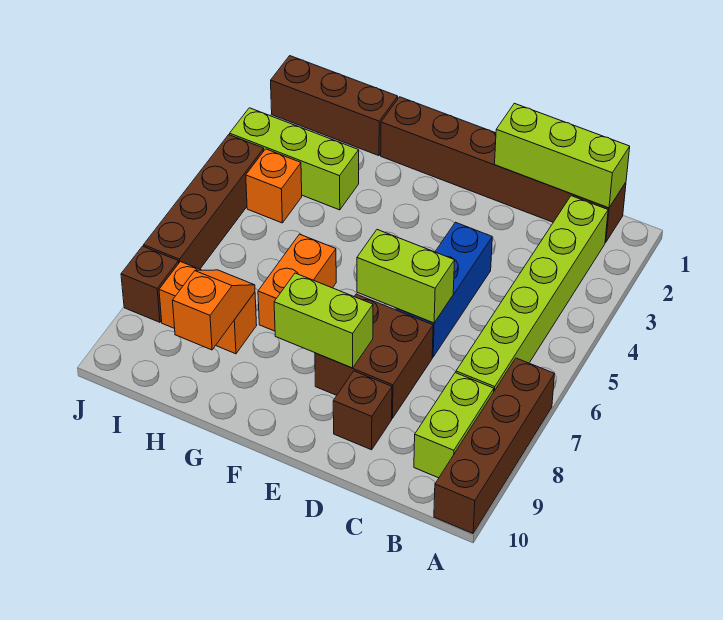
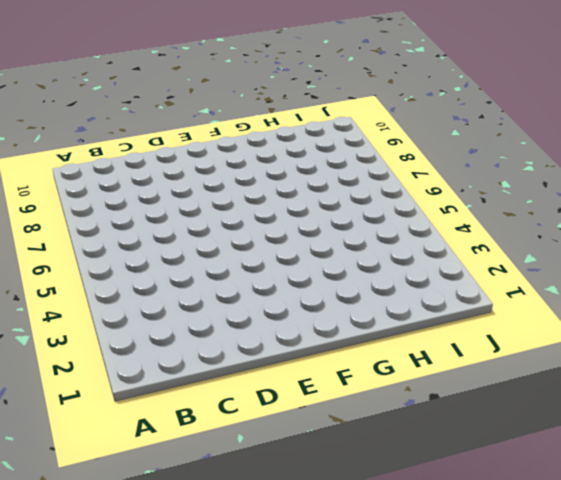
none -> brown brick A7:A10 level 1
none -> brown brick B1:G1 level 1
none -> lime brick B2:B7 level 1

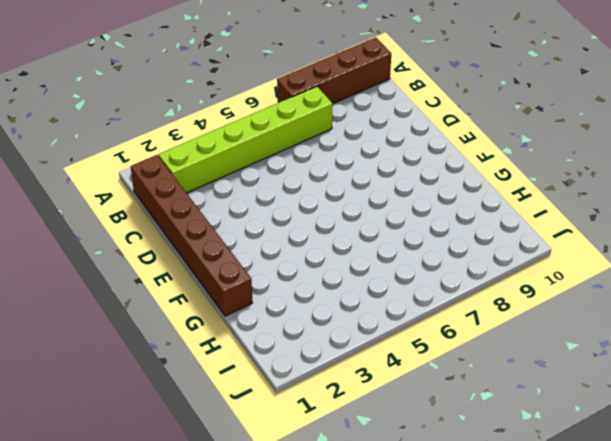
none -> lime brick B8:B9 level 1
none -> blue brick D4:D6 level 1
none -> brown brick D7:E8 level 1

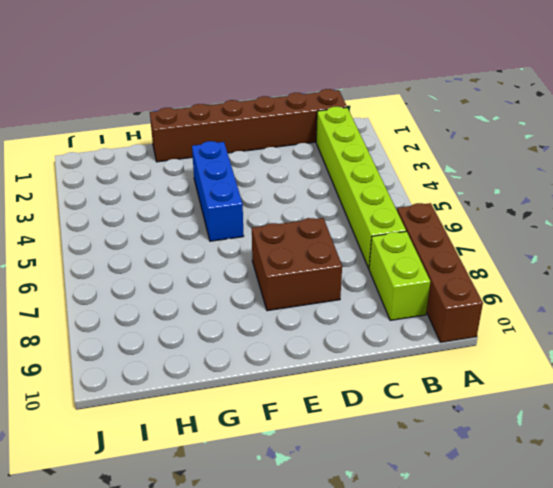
blue brick F3:F5 level 1 -> blue brick D4:D6 level 1
none -> brown brick D9 level 1
none -> orange brick G6:G7 level 1
none -> brown brick H1:J1 level 1

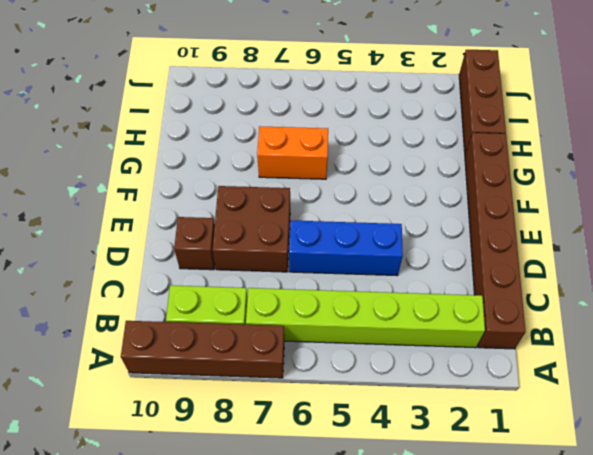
none -> lime brick H3:J3 level 1
none -> orange brick H8:I8 level 1
none -> orange brick I4 level 1

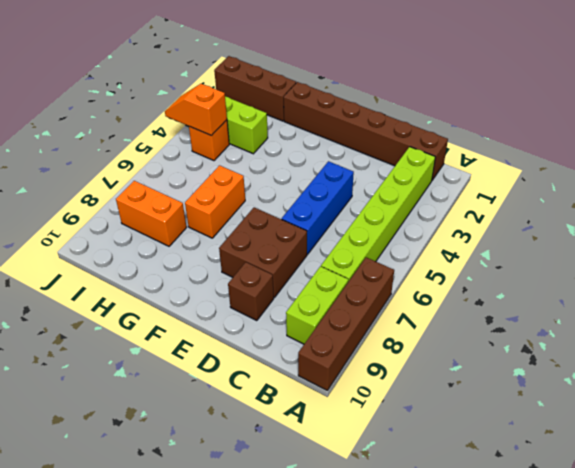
orange slope I4:J4 level 2 top I -> orange slope H8:H9 level 2 top 9
none -> brown brick J4:J7 level 1
none -> brown brick J8 level 1
none -> lime brick B1:D1 level 2

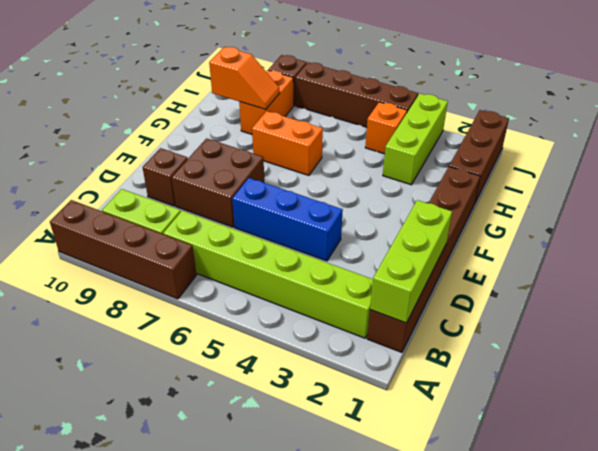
none -> lime brick D6:E6 level 2
none -> lime brick E8:F8 level 2

